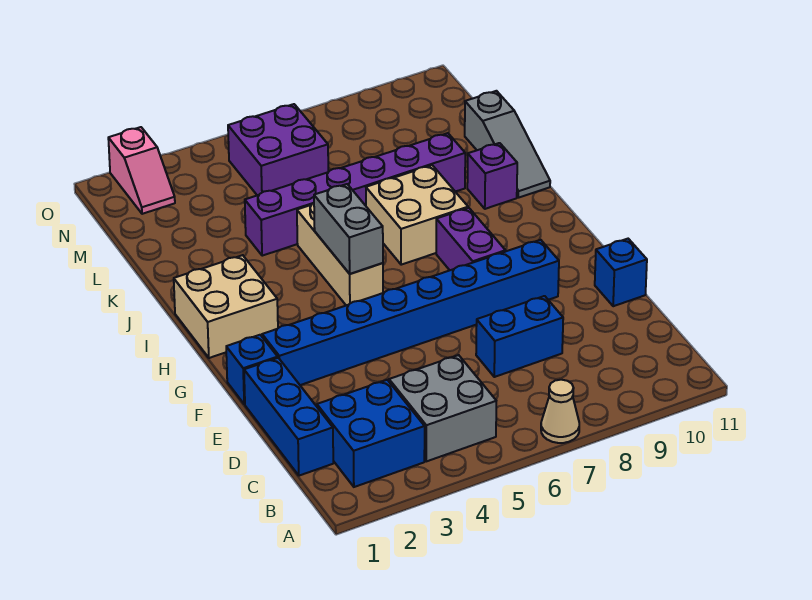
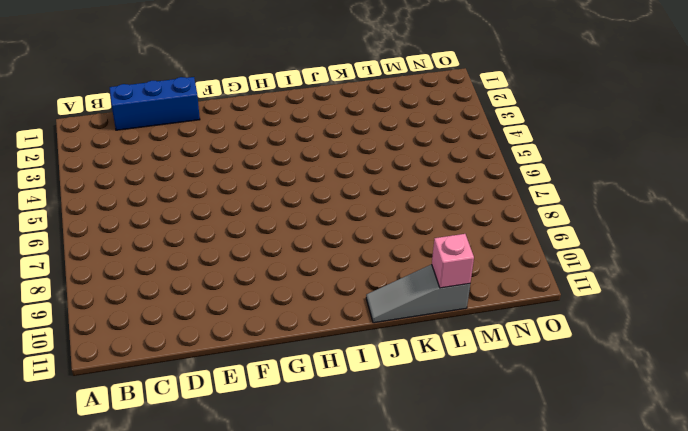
pink brick L11 level 2 -> none
none -> tan cone A7 level 1
none -> blue brick B2:C3 level 1
none -> grey brick B4:C5 level 1

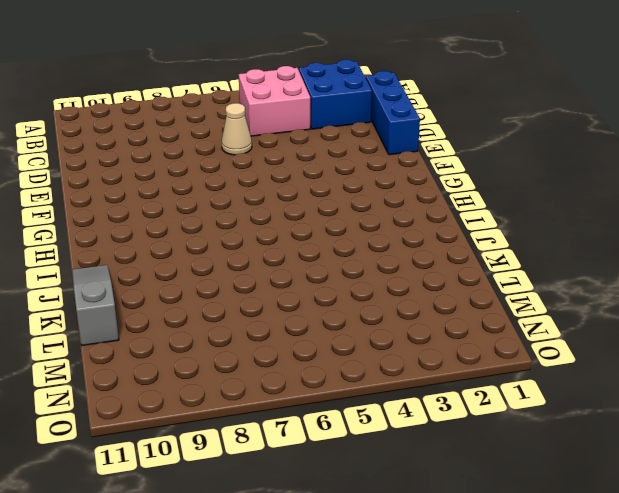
pink brick B4:C5 level 1 -> grey brick B4:C5 level 1
tan cone D6 level 1 -> tan cone A7 level 1
none -> blue brick D7:D8 level 1
none -> blue brick E11 level 1
none -> blue brick F1 level 1

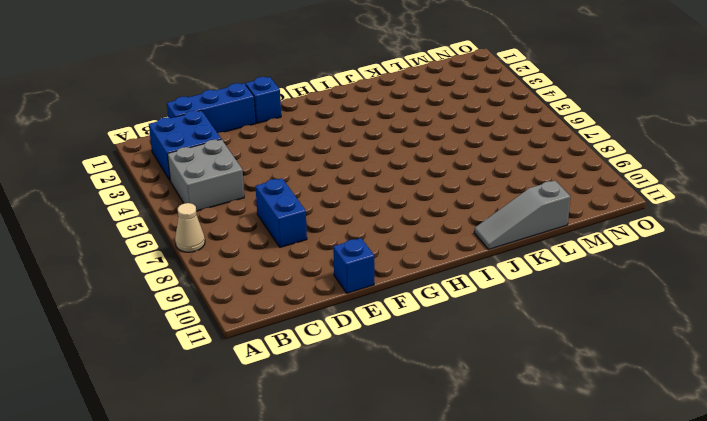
none -> blue brick F2:F9 level 1
none -> purple brick G8:H8 level 1
none -> tan brick H1:I2 level 1

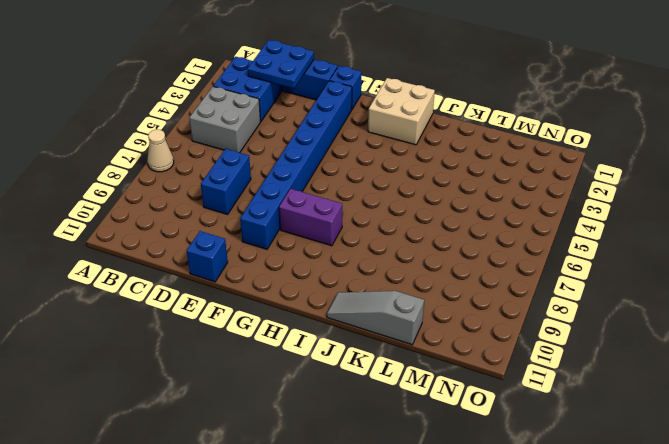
blue plate C1:D2 level 2 -> none
none -> tan brick H5:J5 level 1
none -> tan brick I7:J8 level 1
none -> purple brick J10 level 1

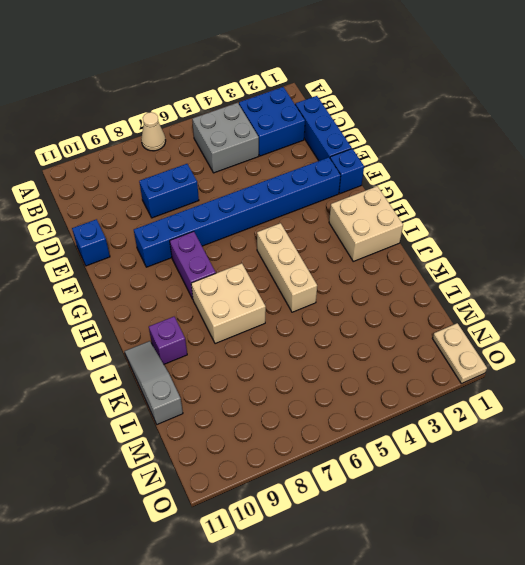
tan plate N1:O1 level 1 -> none
none -> purple brick K4:K9 level 1
none -> purple brick M5:N6 level 1
none -> pink slope N2:O2 level 1 top O

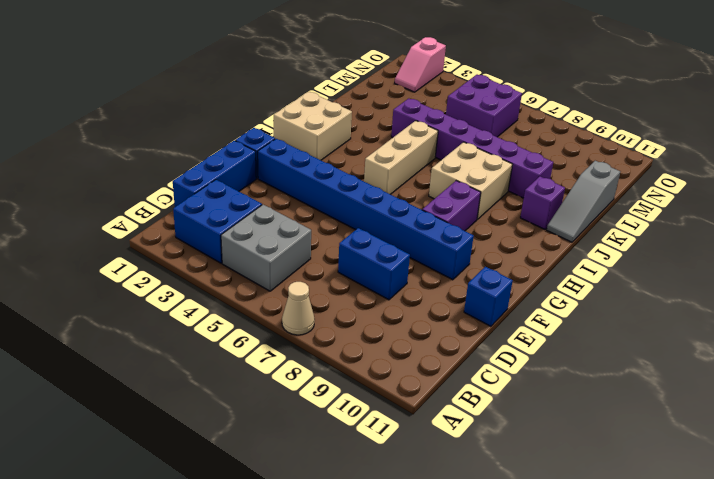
none -> grey brick H5:I5 level 2

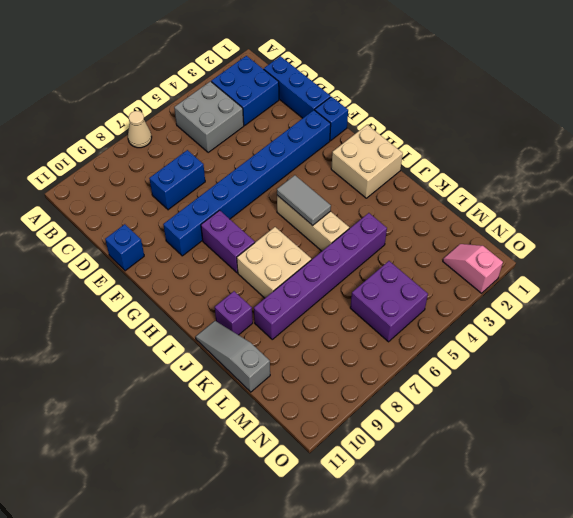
grey tile H5:I5 level 2 -> grey brick H5:I5 level 2

